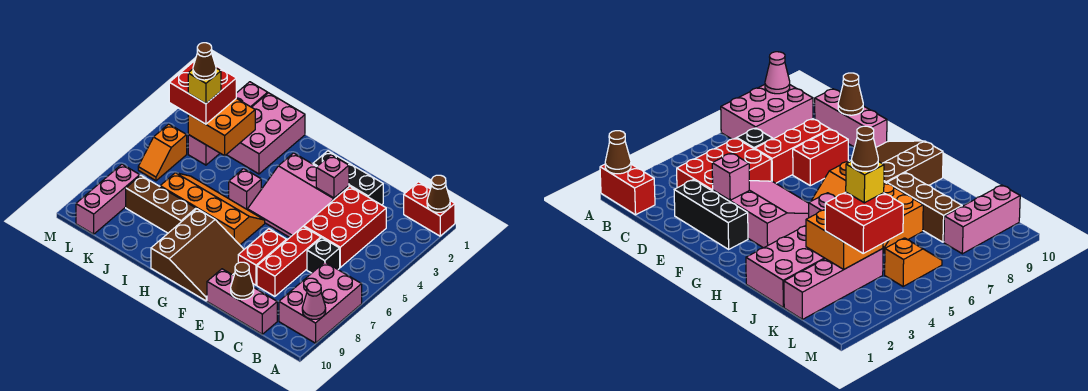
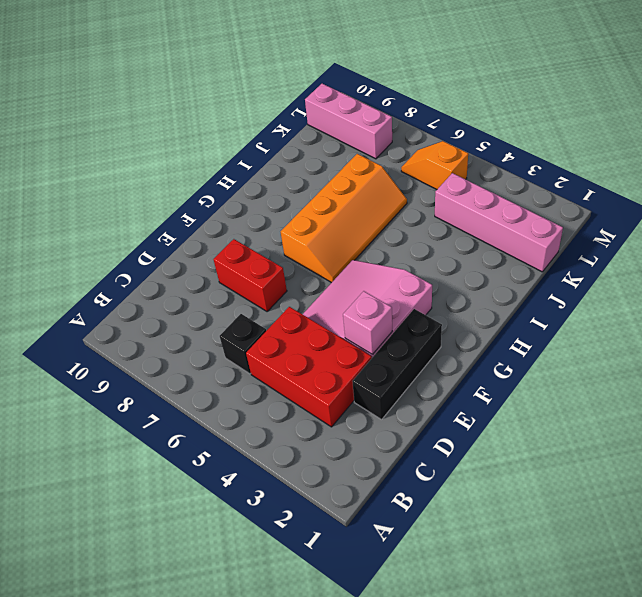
none -> red brick A1:B1 level 1
none -> pink brick A7:B9 level 1
none -> pink brick C10:E10 level 1

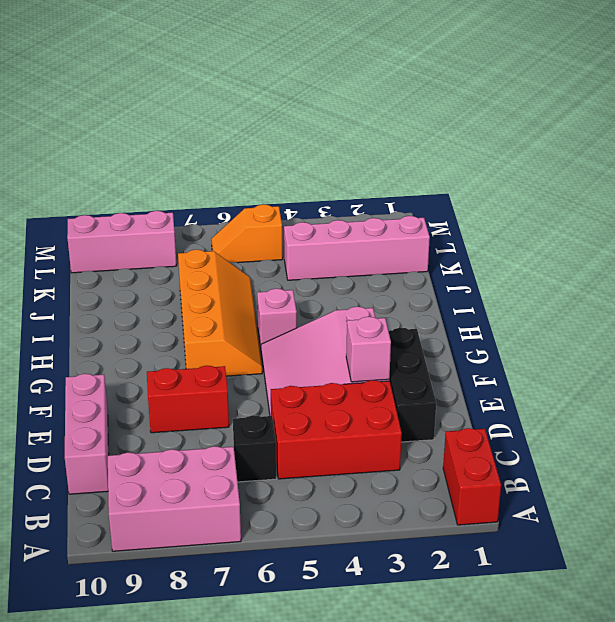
none -> red brick D6:D8 level 1
none -> brown slope F8:H10 level 1 top H
none -> pink brick I1:J3 level 1

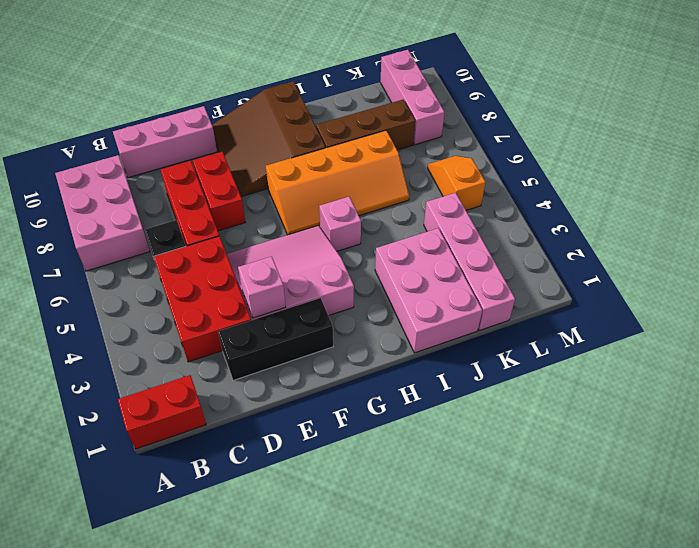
none -> brown cone A1 level 2
none -> pink cone A9 level 2
none -> brown cone D10 level 2

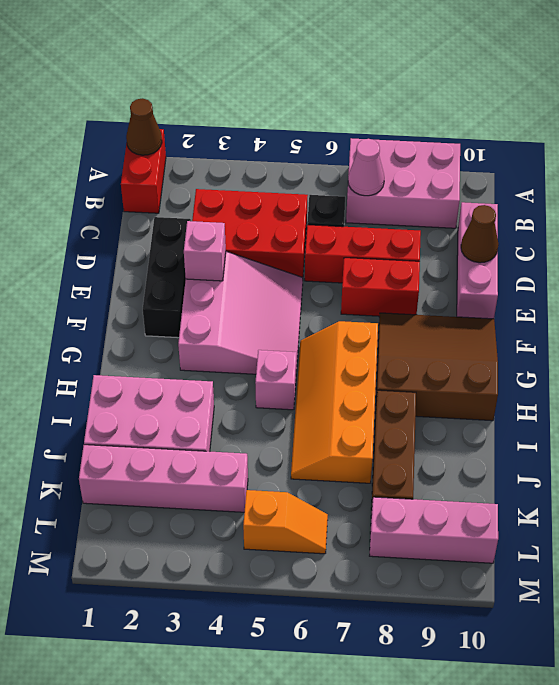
pink cone B7 level 2 -> pink cone A9 level 2
none -> orange brick J3:K4 level 2
none -> red brick K3:L4 level 3
none -> yellow brick K4 level 4

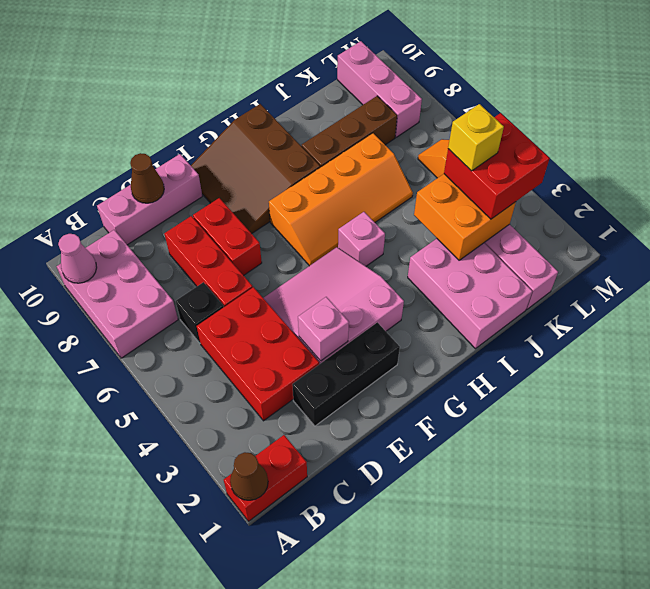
none -> brown cone K4 level 5

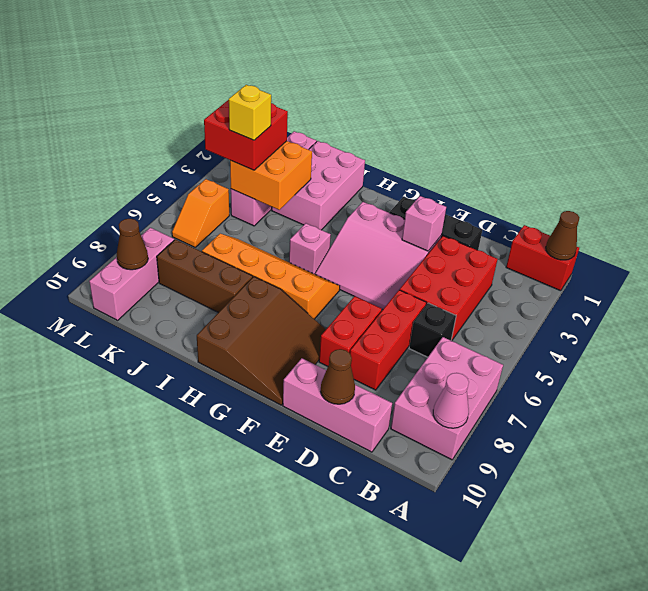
brown cone L9 level 2 -> brown cone K4 level 5

